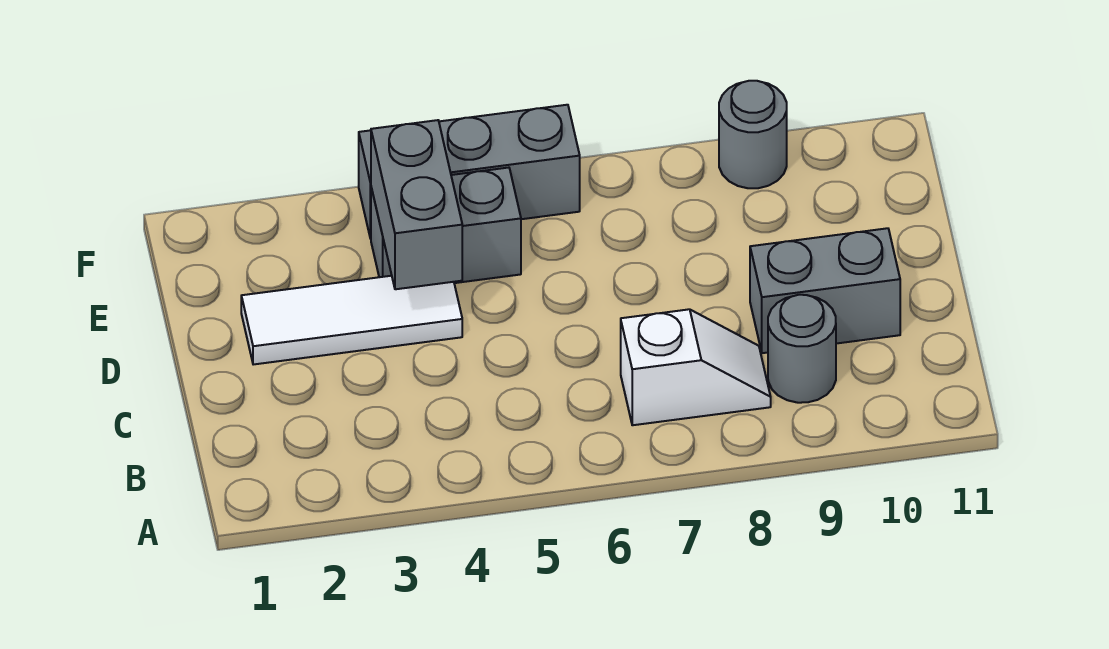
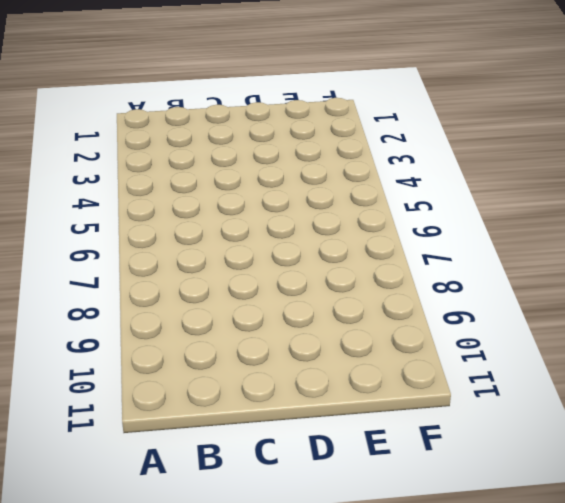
none -> white slope B7:B8 level 1 top 7
none -> grey round brick B9 level 1

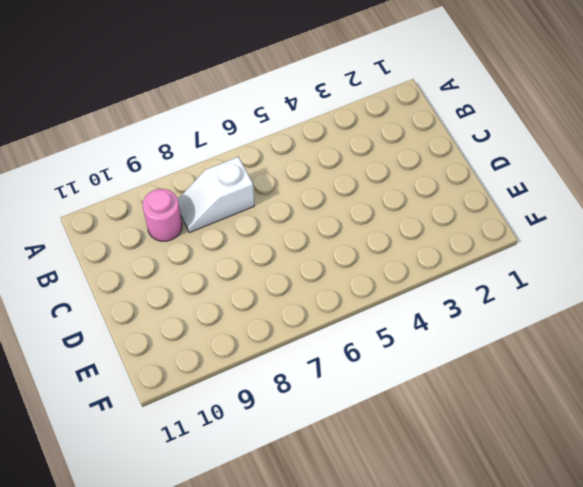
pink round brick B9 level 1 -> grey round brick B9 level 1
none -> grey brick C9:C10 level 1
none -> white tile D2:D4 level 1

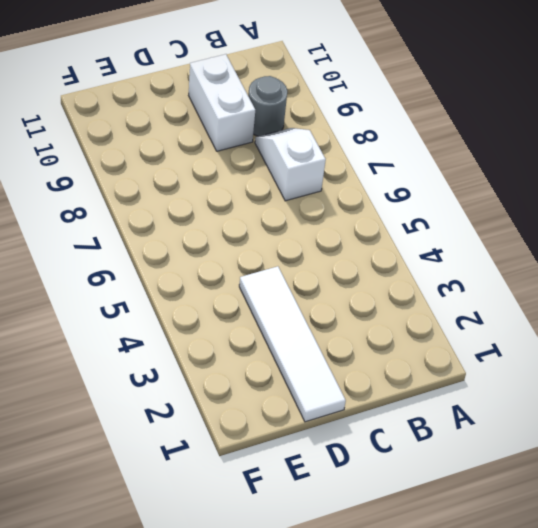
white brick C9:C10 level 1 -> grey brick C9:C10 level 1
white tile D1:D4 level 1 -> white tile D2:D4 level 1
none -> grey brick E4:E5 level 1
none -> grey brick F4:F6 level 1

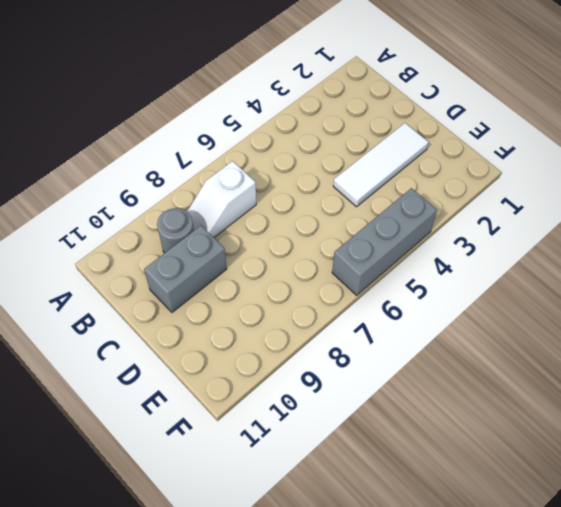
none -> grey brick E4:E5 level 1
none -> grey round brick F9 level 1

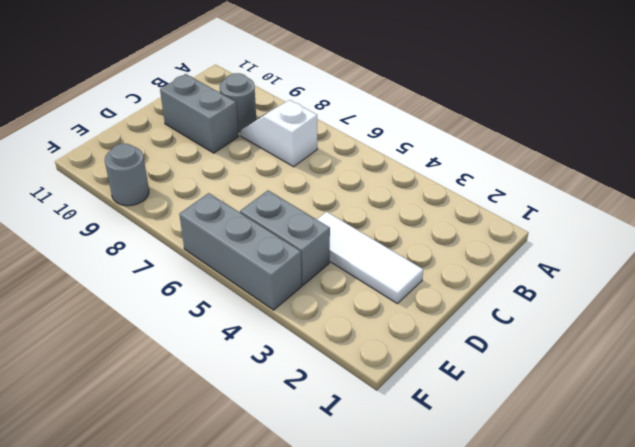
none -> grey brick D4:E4 level 2

